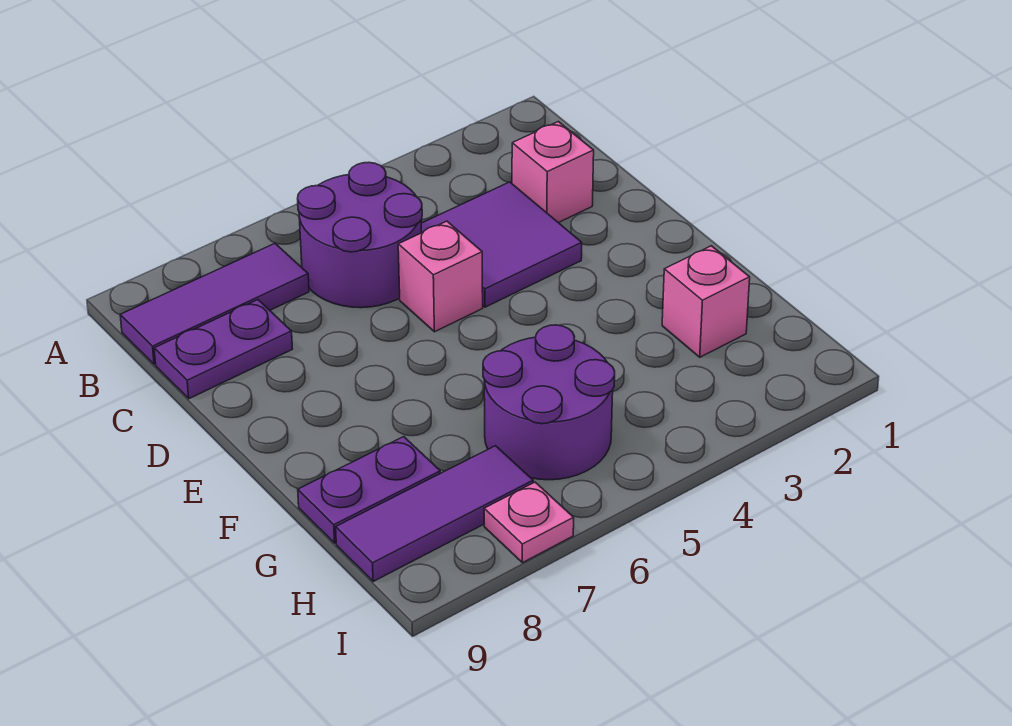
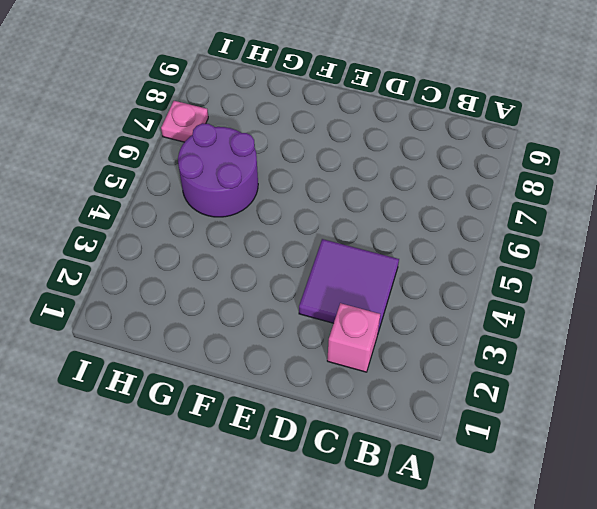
none -> purple round brick B5:C6 level 1
none -> purple tile B7:B9 level 1

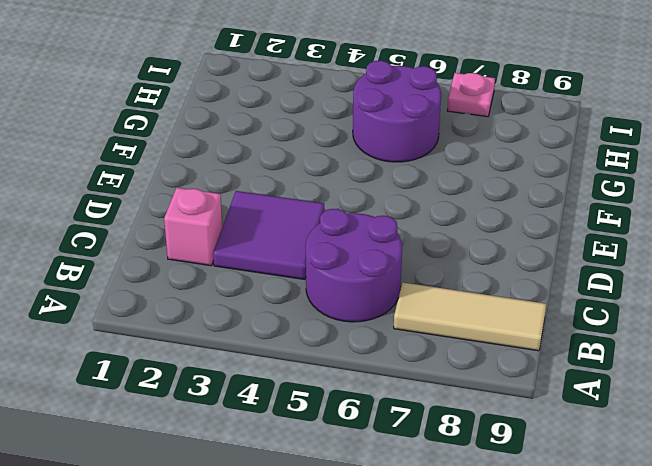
tan tile B7:B9 level 1 -> purple tile B7:B9 level 1
none -> purple plate C8:C9 level 1
none -> pink brick D5 level 1

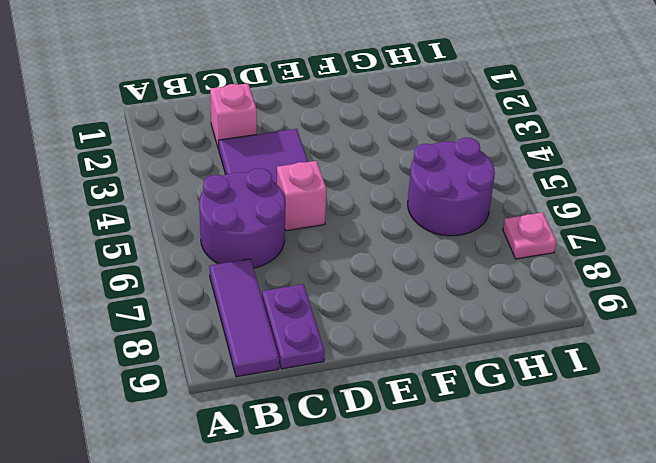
none -> pink brick G2 level 1
none -> purple plate G8:G9 level 1

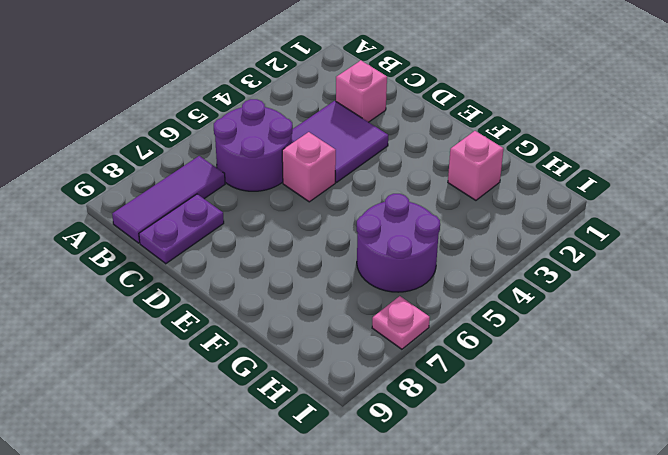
none -> purple plate G8:G9 level 1
none -> purple tile H7:H9 level 1

